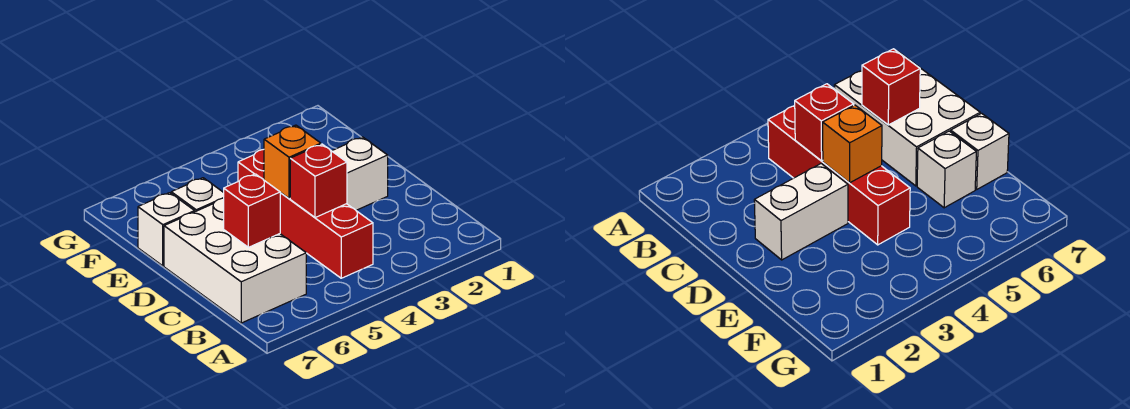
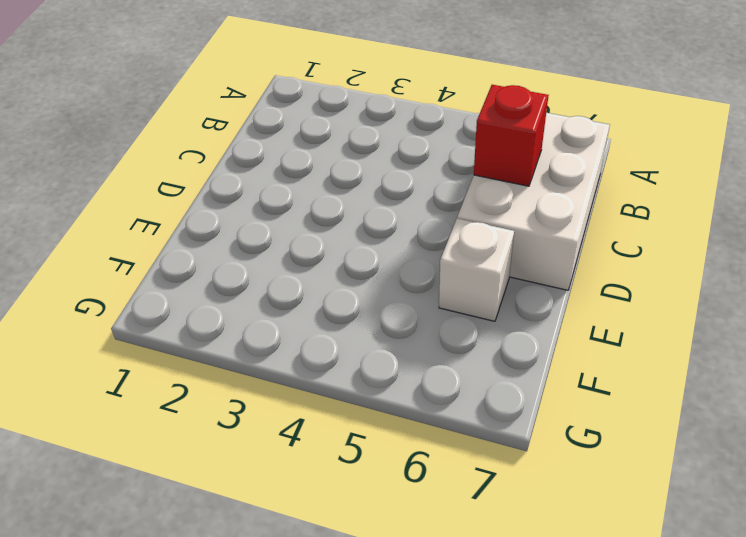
none -> red brick B4:E4 level 1
none -> white brick D2:D3 level 1

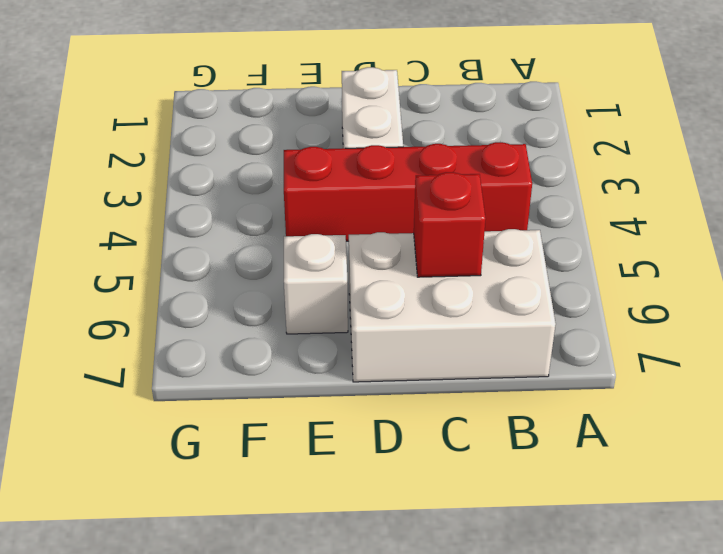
none -> white brick E7 level 1
none -> red brick C4 level 2

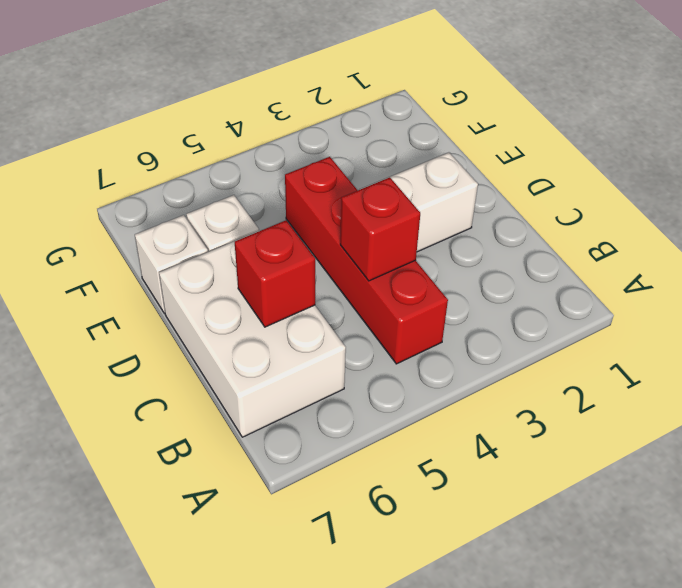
none -> orange brick D4 level 2

